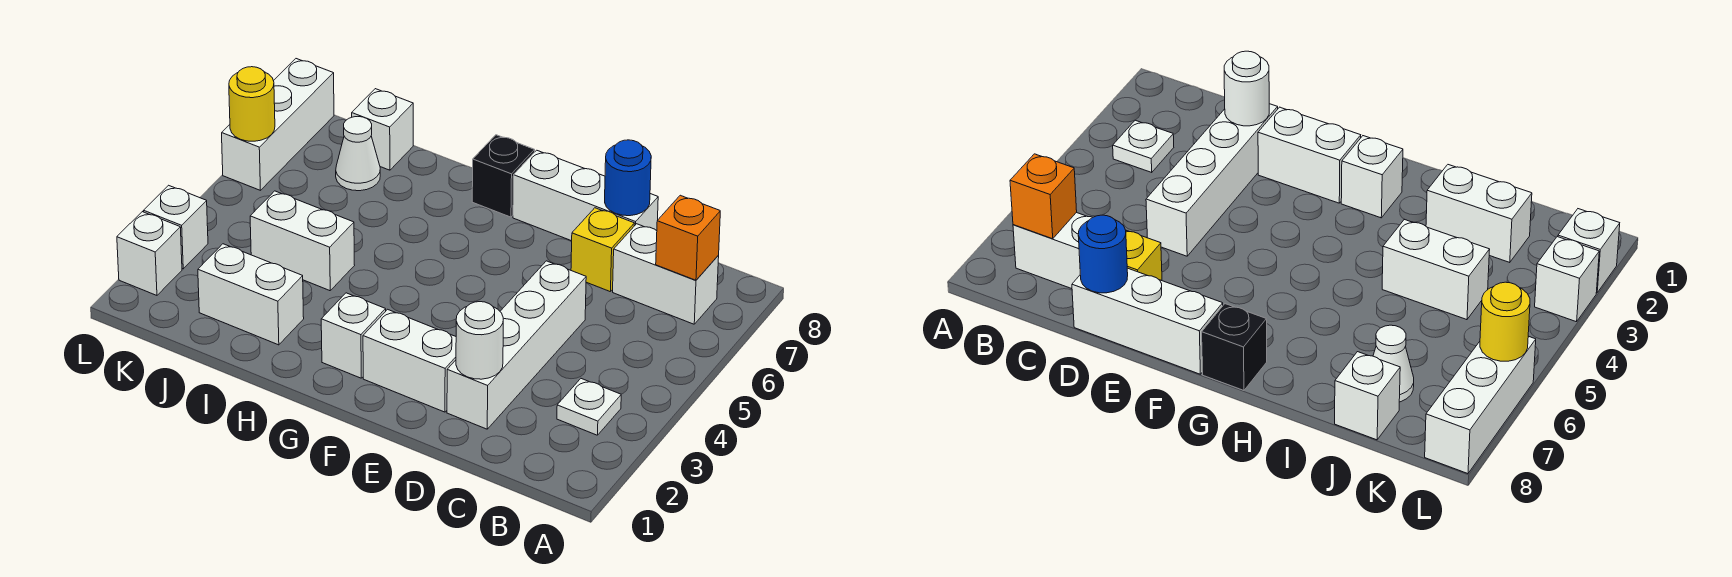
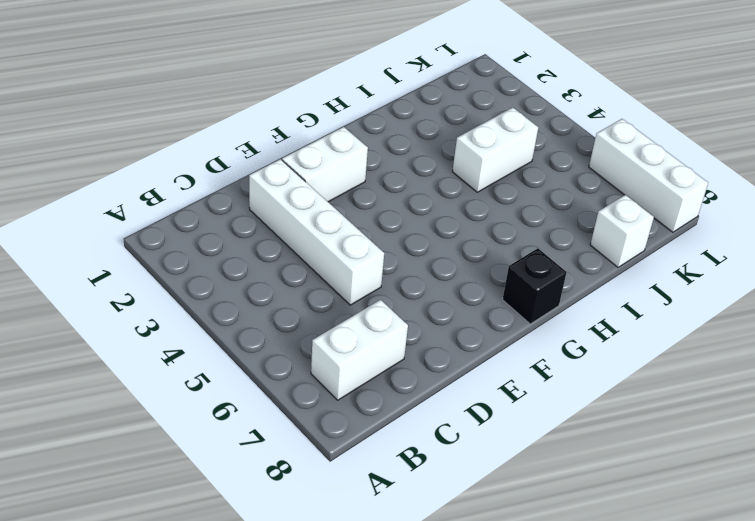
none -> white plate B3 level 1
none -> yellow brick D7 level 1
none -> white brick D8:F8 level 1

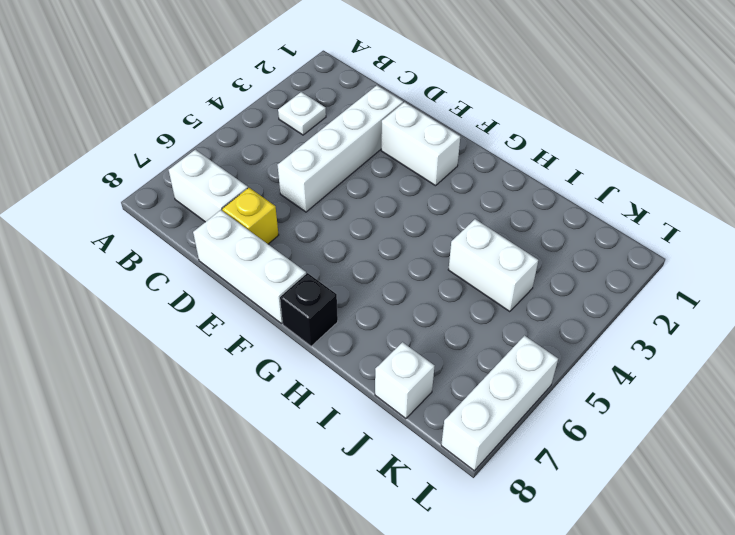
none -> white brick G2 level 1
none -> white brick I2:J2 level 1
none -> white cone J7 level 1

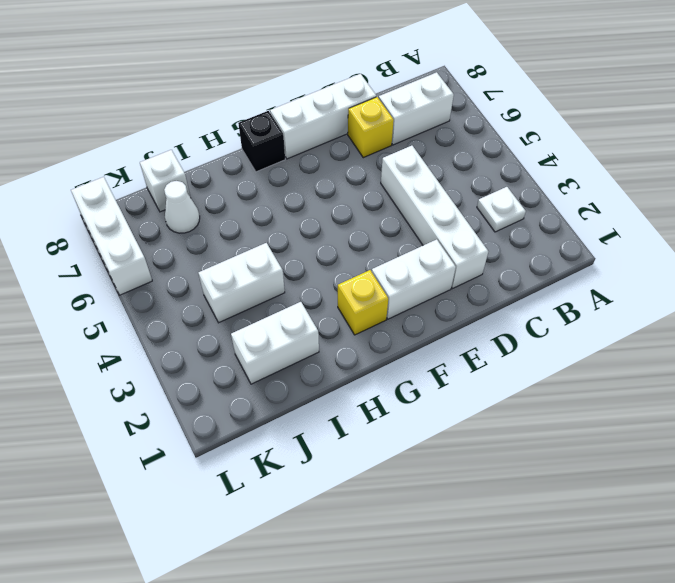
yellow brick G2 level 1 -> white brick G2 level 1
none -> white brick L2 level 1
none -> white brick L3 level 1
none -> orange brick B7 level 2

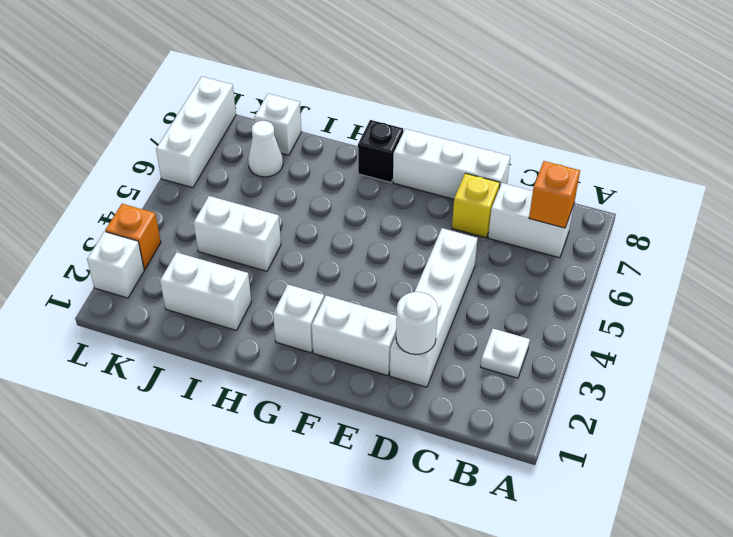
orange brick L3 level 1 -> white brick L3 level 1
none -> blue round brick D8 level 2
none -> yellow round brick L6 level 2

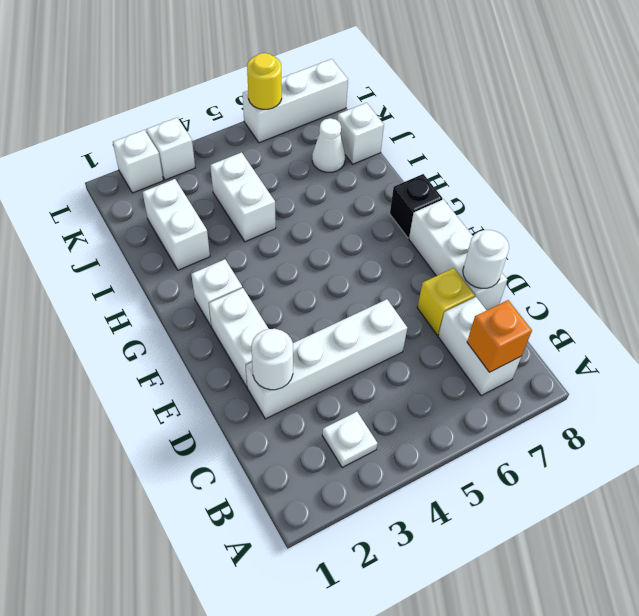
white round brick D8 level 2 -> blue round brick D8 level 2

